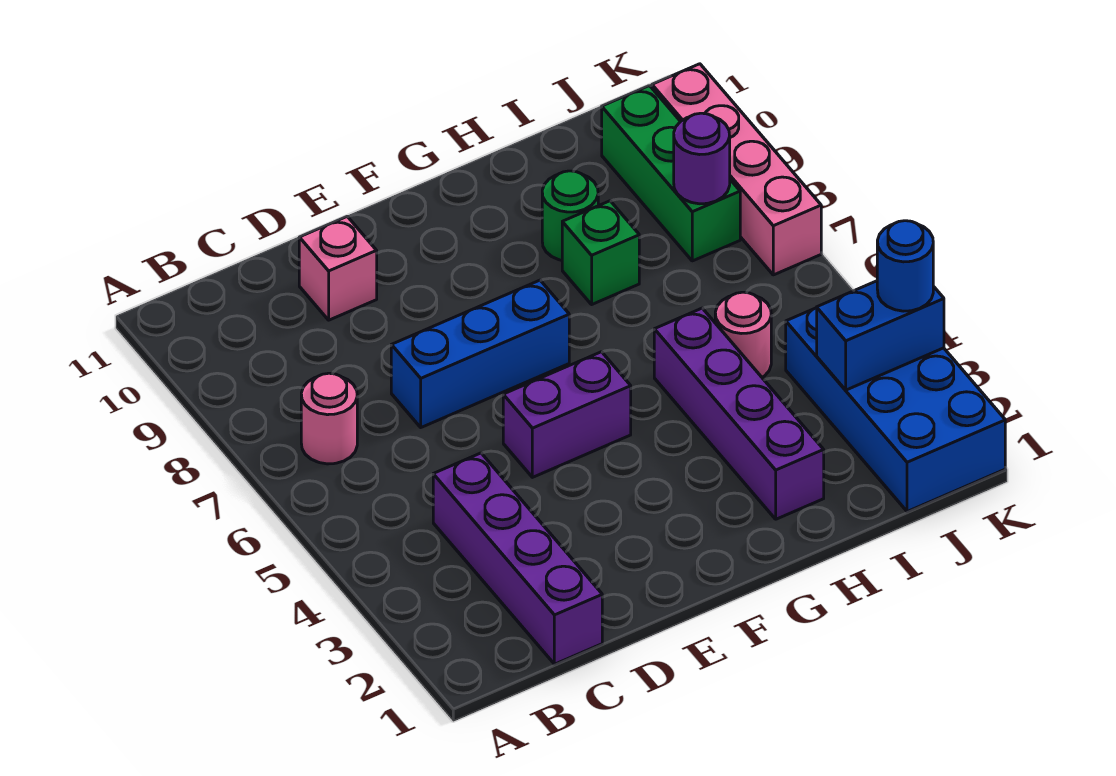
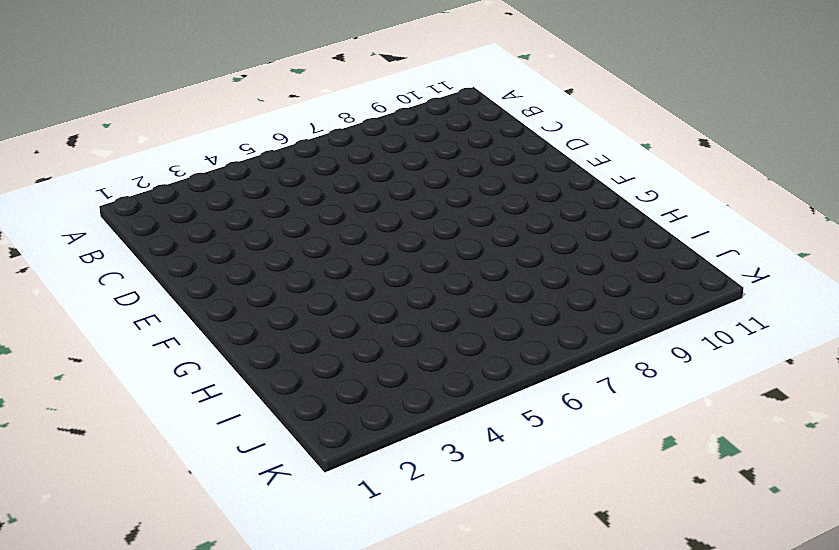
none -> pink round brick B7 level 1
none -> purple brick C1:C4 level 1
none -> blue brick D7:F7 level 1

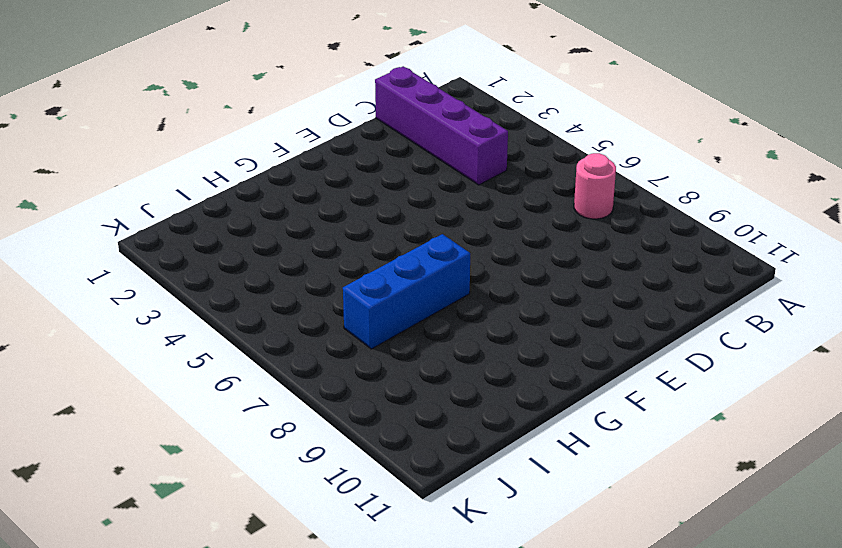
blue brick G7:I7 level 1 -> blue brick D7:F7 level 1
none -> pink brick D10 level 1
none -> purple brick E5:F5 level 1
none -> purple brick H2:H5 level 1

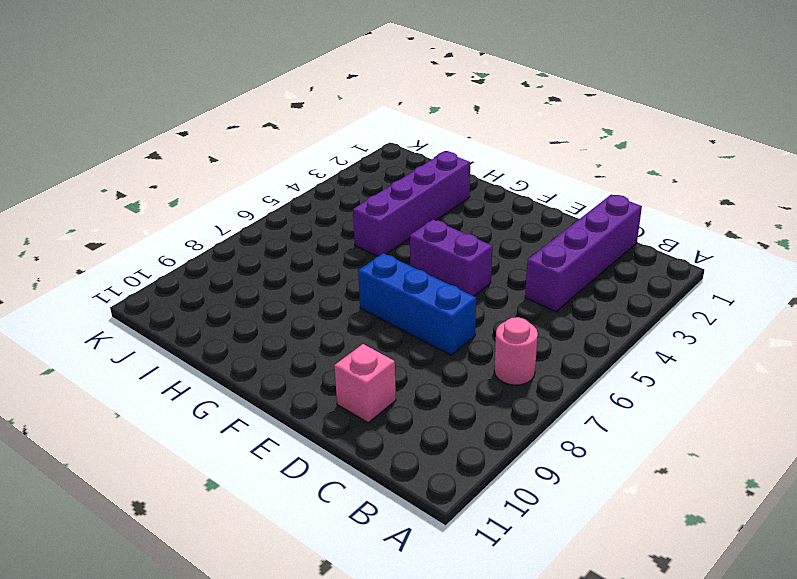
none -> green brick H8 level 1
none -> green round brick H9 level 1
none -> pink round brick I5 level 1

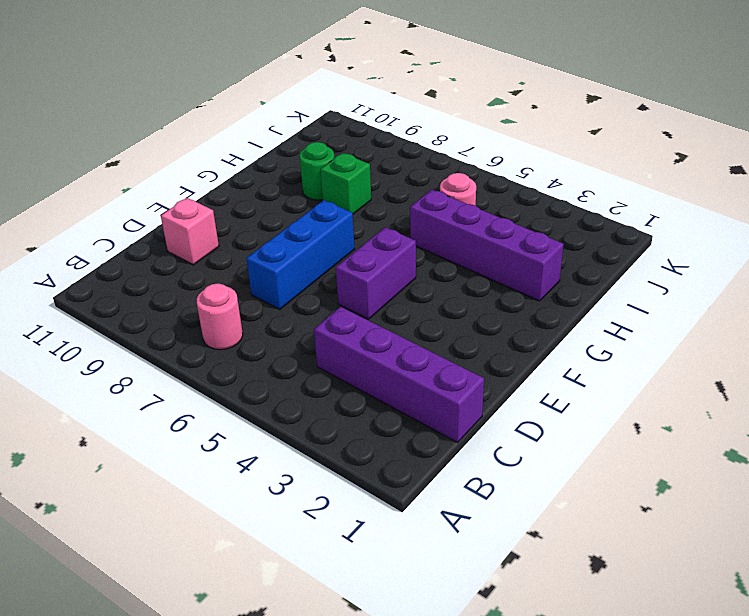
none -> blue brick J1:K4 level 1
none -> green brick J8:J10 level 1
none -> pink brick K7:K10 level 1

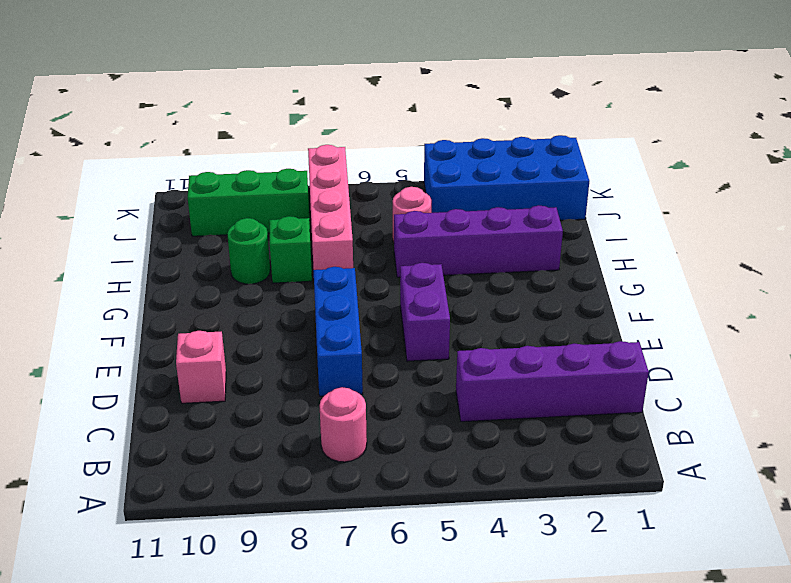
pink brick H7:K7 level 1 -> pink brick K7:K10 level 1
none -> blue brick J3:K3 level 2
none -> purple round brick J8 level 2
none -> blue round brick K3 level 3

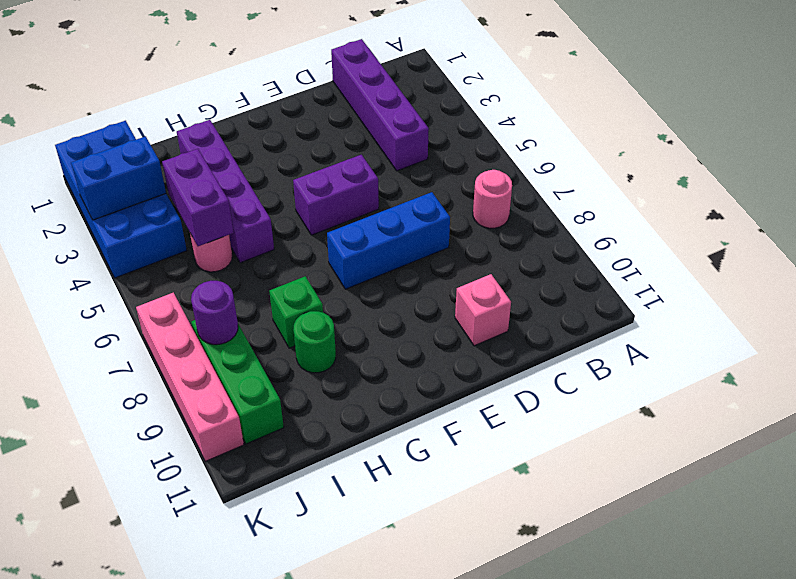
purple brick I4:I5 level 2 -> none
none -> blue round brick K3 level 3

